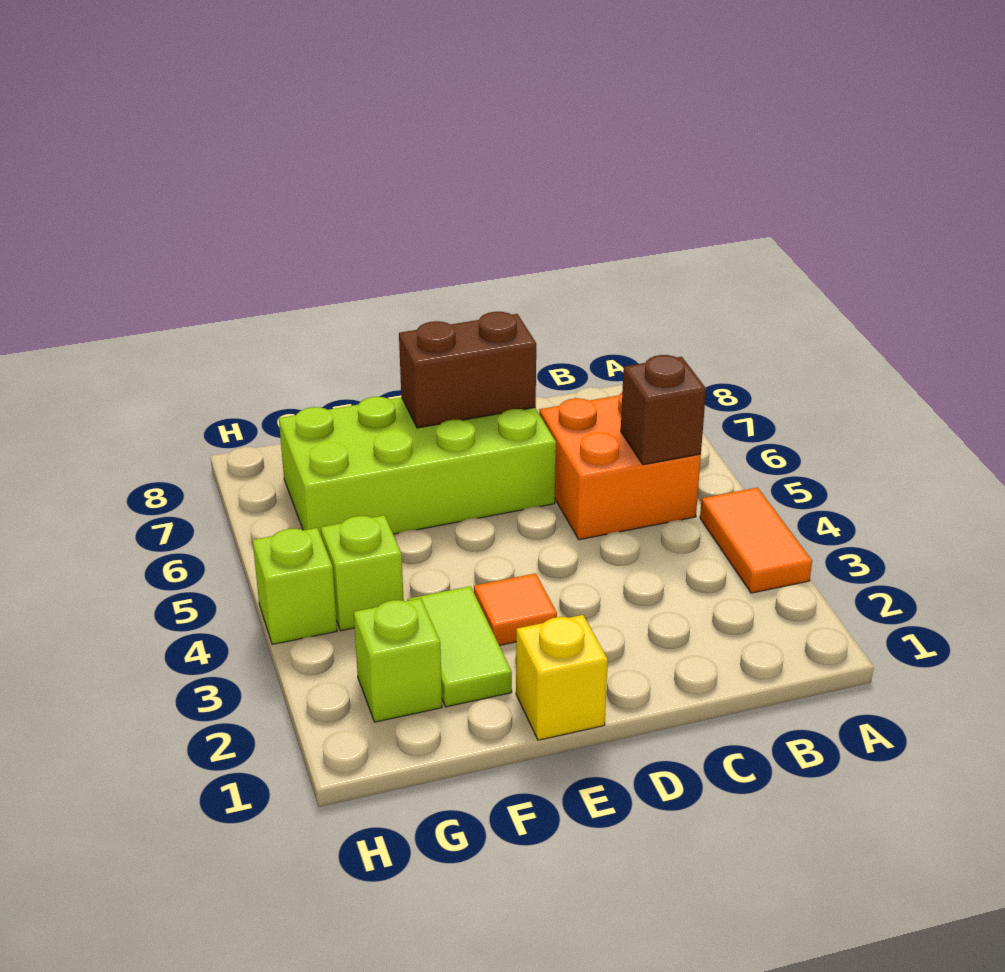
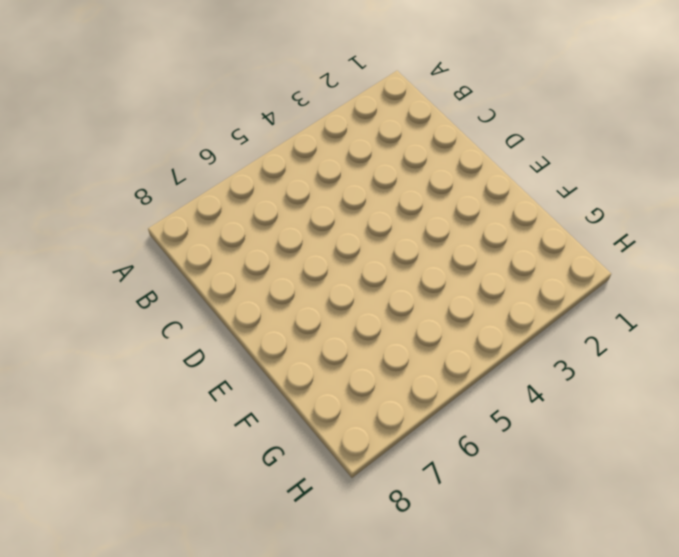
none -> orange tile A3:A4 level 1
none -> orange brick B5:C6 level 1

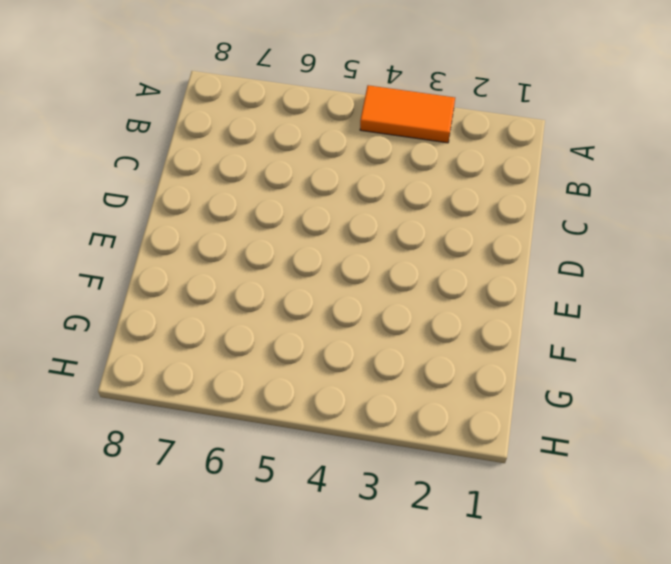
none -> orange brick B5:C6 level 1
none -> lime brick D6:G7 level 1

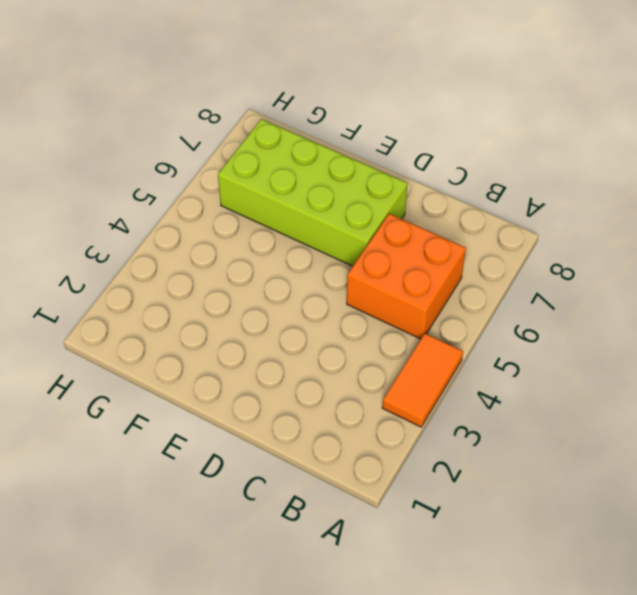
none -> yellow brick E1 level 1
none -> orange tile E3 level 1

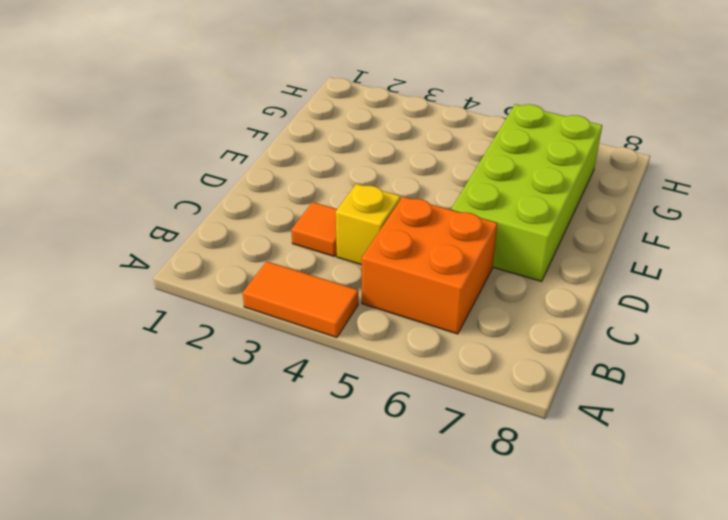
orange tile C3 level 1 -> orange tile E3 level 1
yellow brick C4 level 1 -> yellow brick E1 level 1
none -> lime tile F2:F3 level 1
none -> lime brick G2 level 1

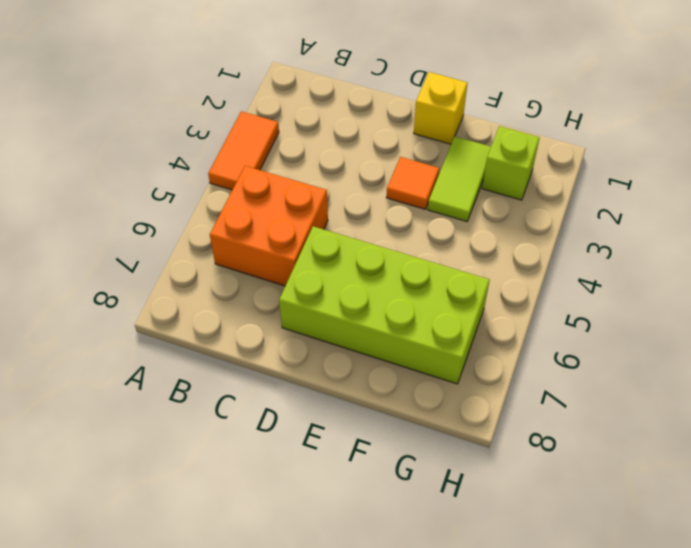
none -> lime brick G4 level 1
none -> lime brick H4 level 1

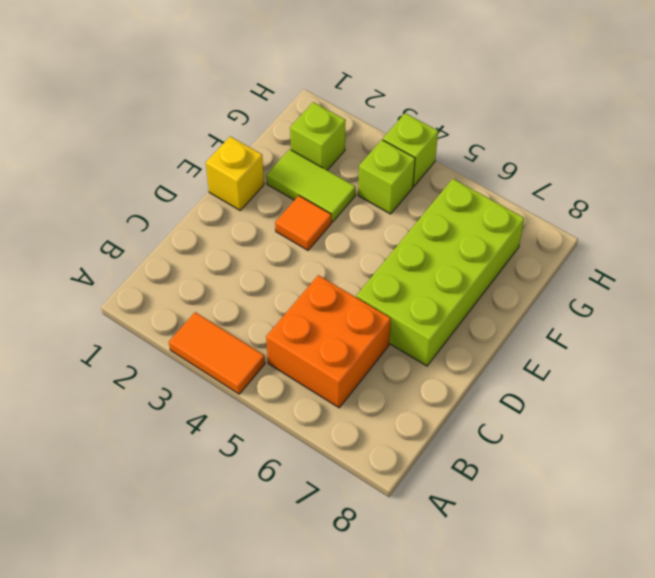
none -> brown brick B5 level 2
none -> brown brick D7:E7 level 2

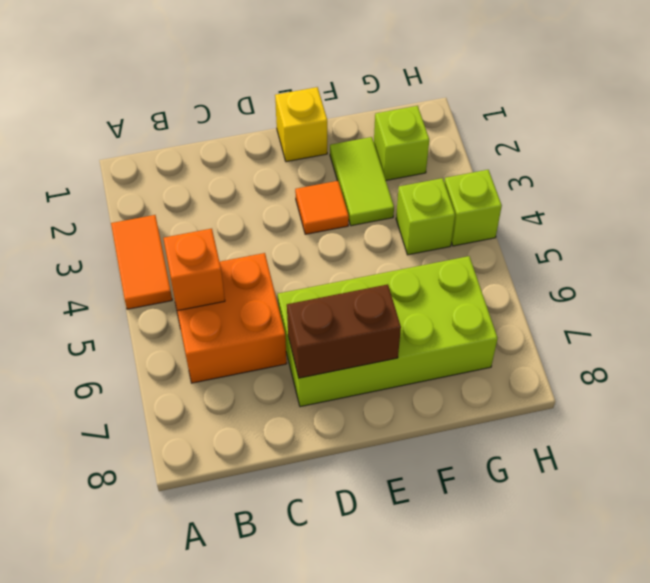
orange brick B5 level 2 -> brown brick B5 level 2

